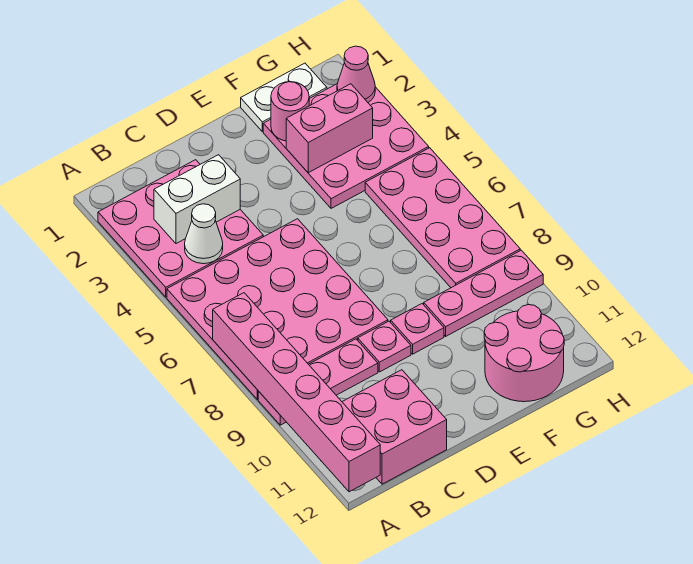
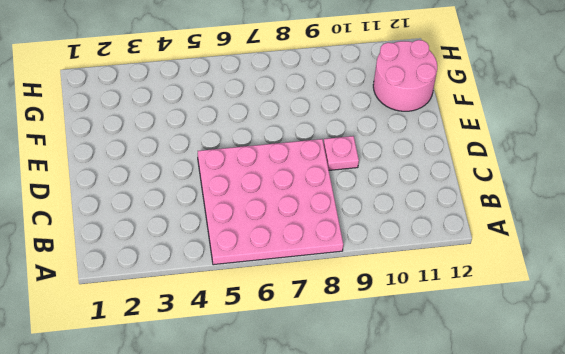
none -> pink plate A2:C4 level 1
none -> pink plate A9:C9 level 1
none -> pink brick B11:C12 level 1

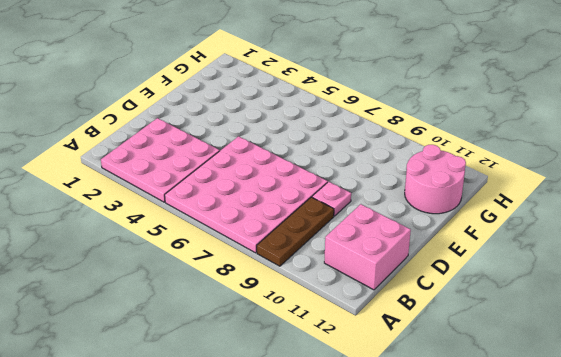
brown plate A9:C9 level 1 -> pink plate A9:C9 level 1
none -> pink plate E9 level 1
none -> white plate F1:G1 level 1
none -> pink plate F2:H4 level 1

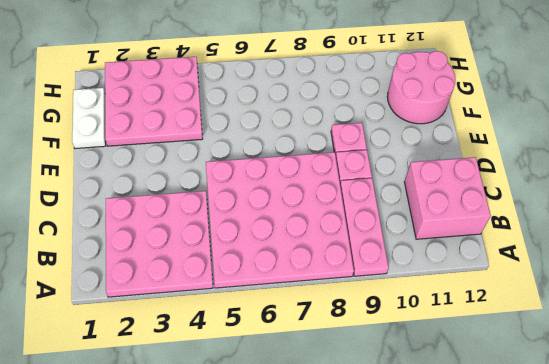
none -> pink plate F9:H9 level 1
none -> pink plate G5:H8 level 1
none -> pink brick A7:A12 level 2

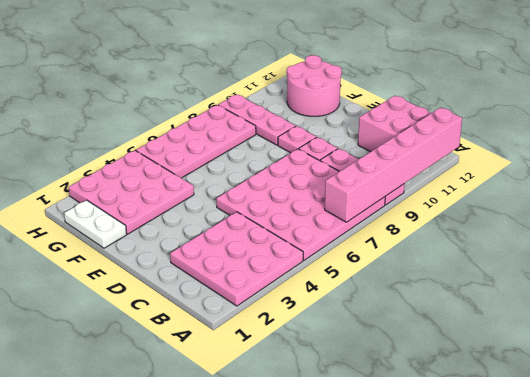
none -> white brick B3:C3 level 2
none -> white cone B4 level 2
none -> pink round brick F2 level 2

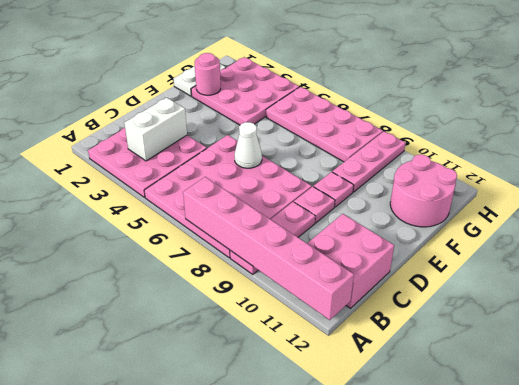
white cone D6 level 2 -> white cone B4 level 2
none -> pink brick F3:G3 level 2
none -> pink cone H2 level 2

